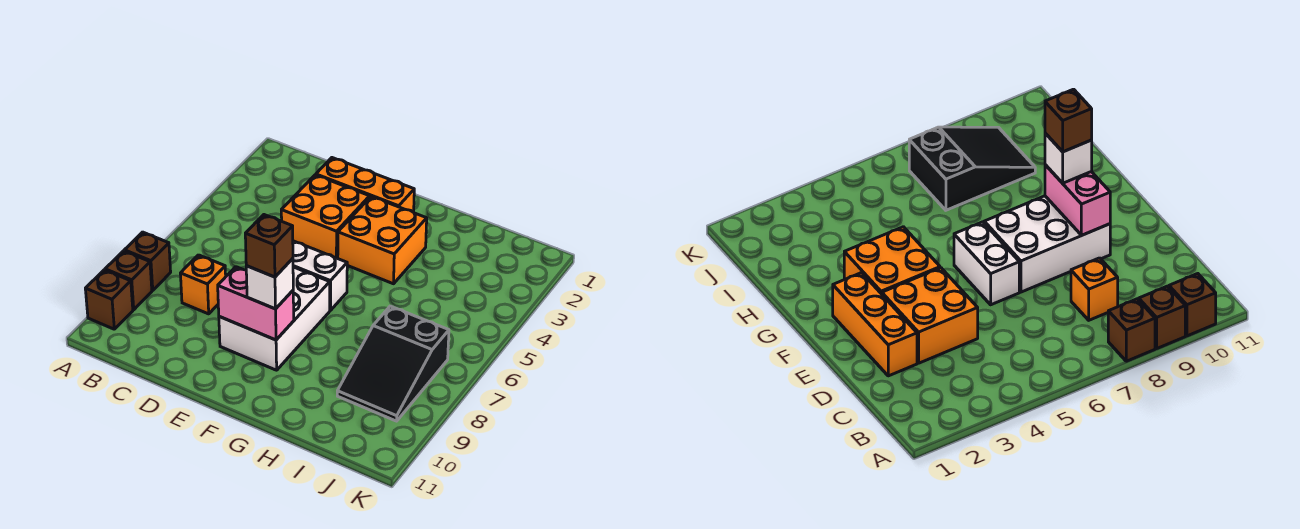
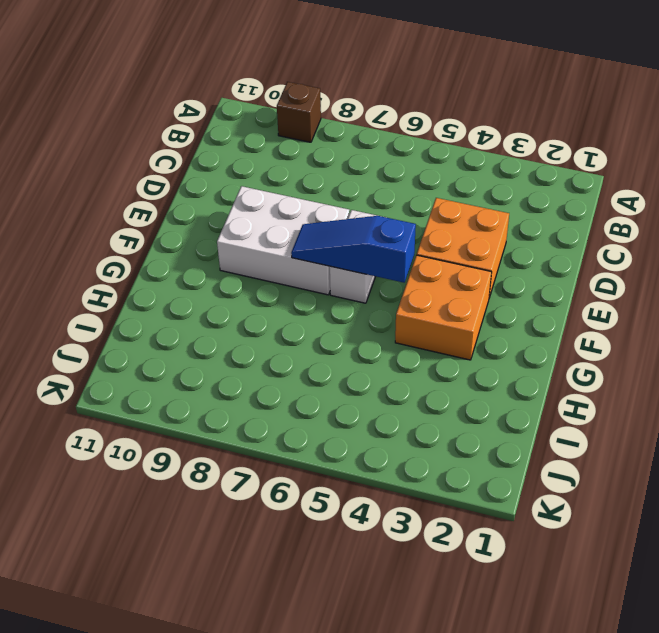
blue slope F5:F7 level 2 top 5 -> none
none -> brown brick A8 level 1
none -> brown brick A10 level 1
none -> orange brick C8 level 1

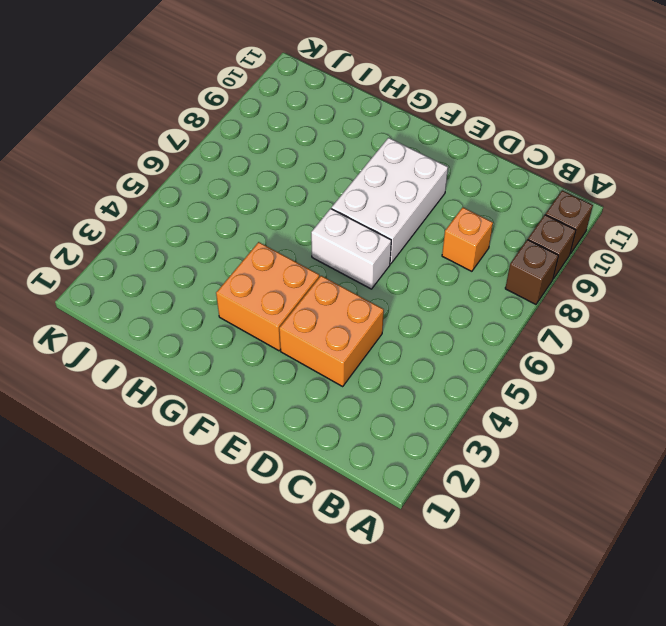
none -> orange brick D2:F2 level 1
none -> black slope I7:J9 level 1 top 7
none -> pink brick E9:F9 level 2

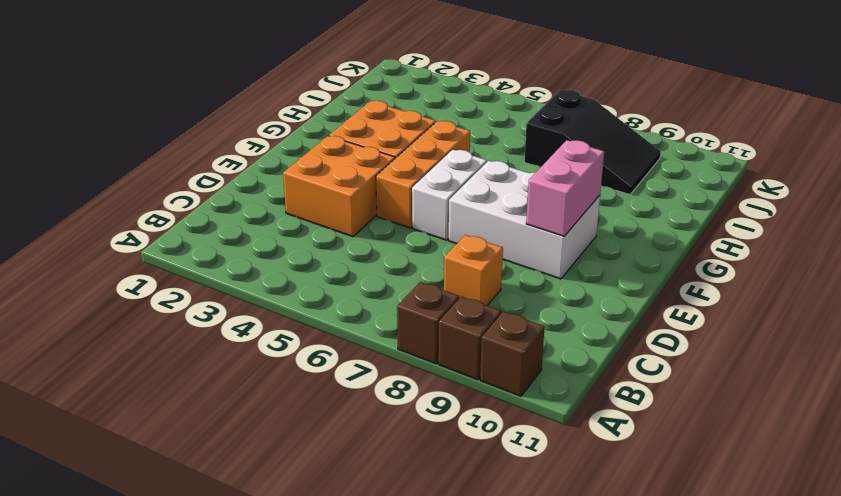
orange brick E5:G5 level 1 -> orange brick D2:F2 level 1
none -> white brick F9 level 3
none -> brown brick F9 level 4

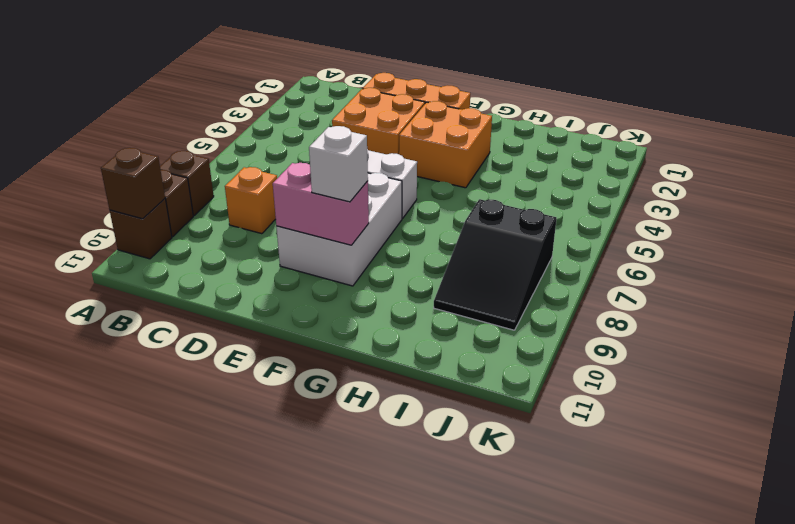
brown brick A10 level 2 -> brown brick F9 level 4

